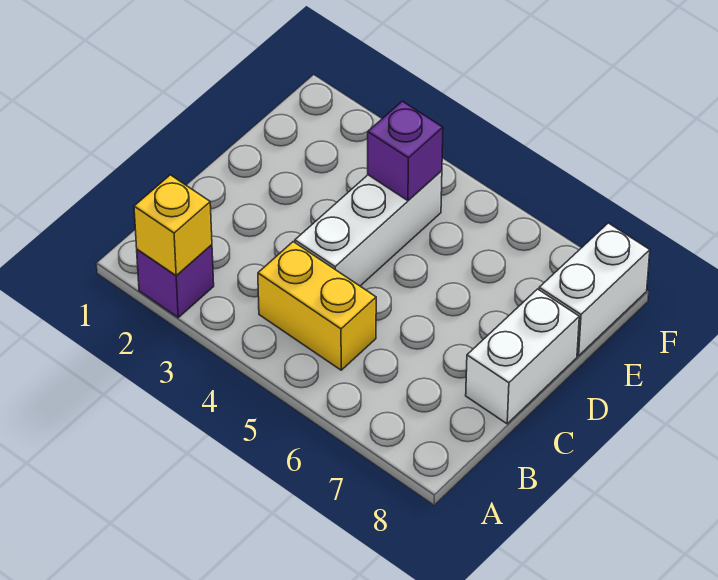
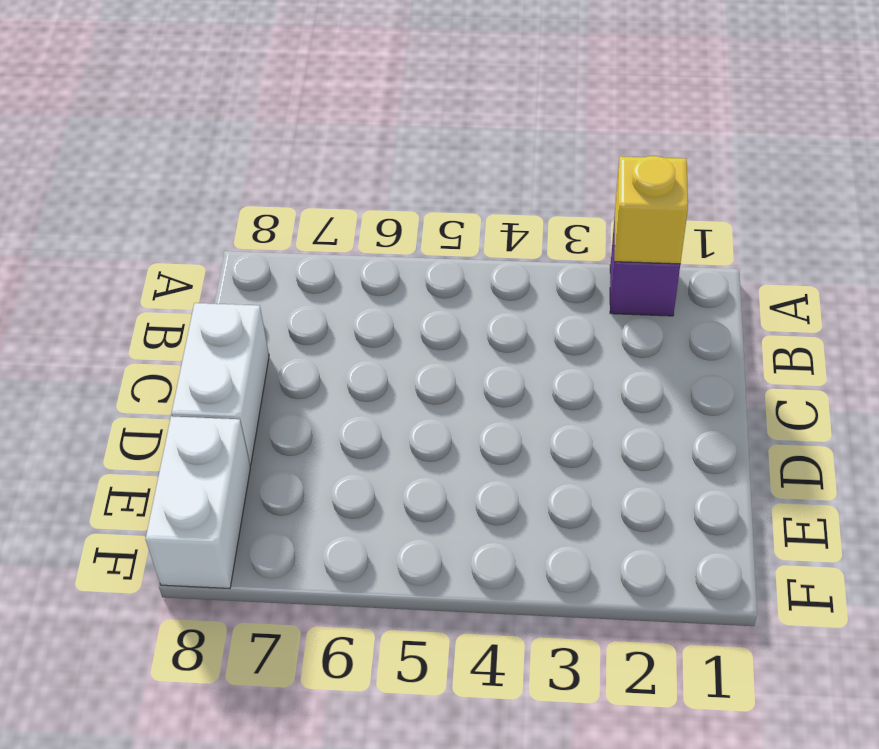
none -> yellow brick B4:B5 level 1
none -> white brick C4:E4 level 1

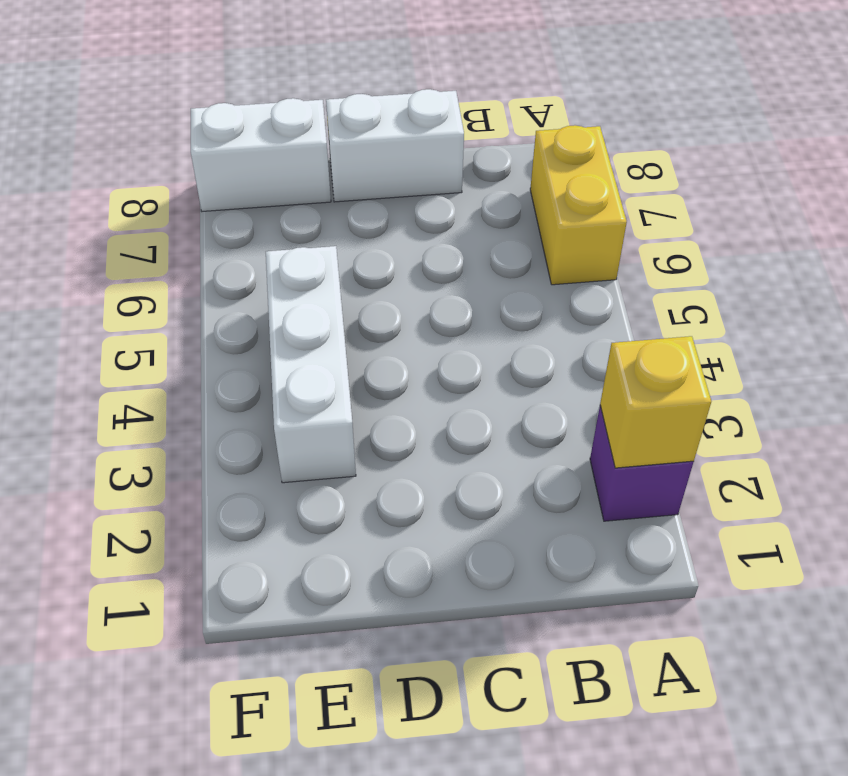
yellow brick A6:A7 level 1 -> yellow brick B4:B5 level 1
white brick E3:E5 level 1 -> white brick C4:E4 level 1
none -> purple brick E4 level 2

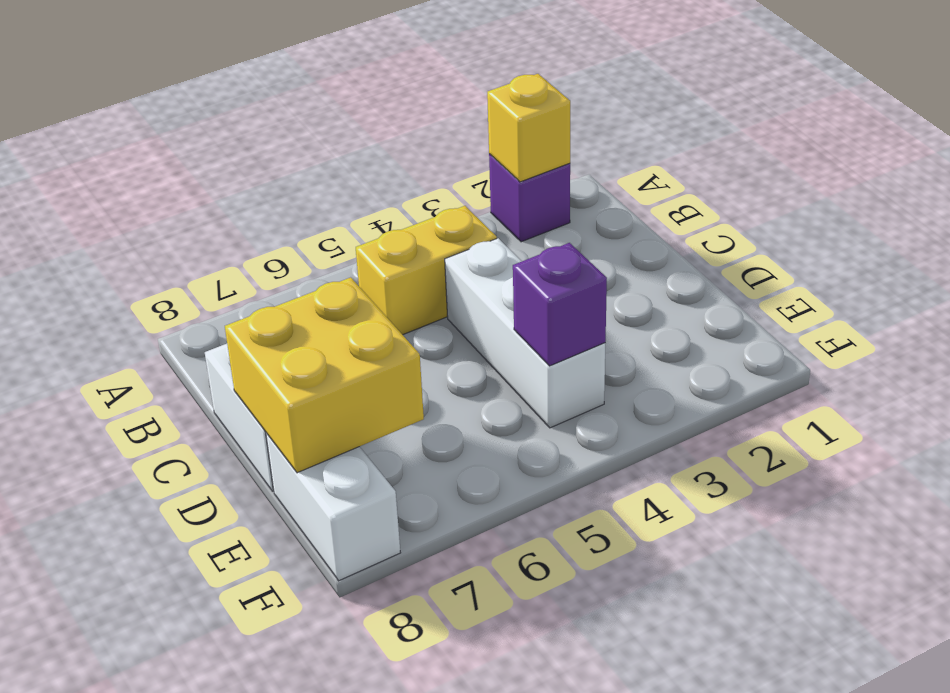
yellow brick D7:E8 level 2 -> none

